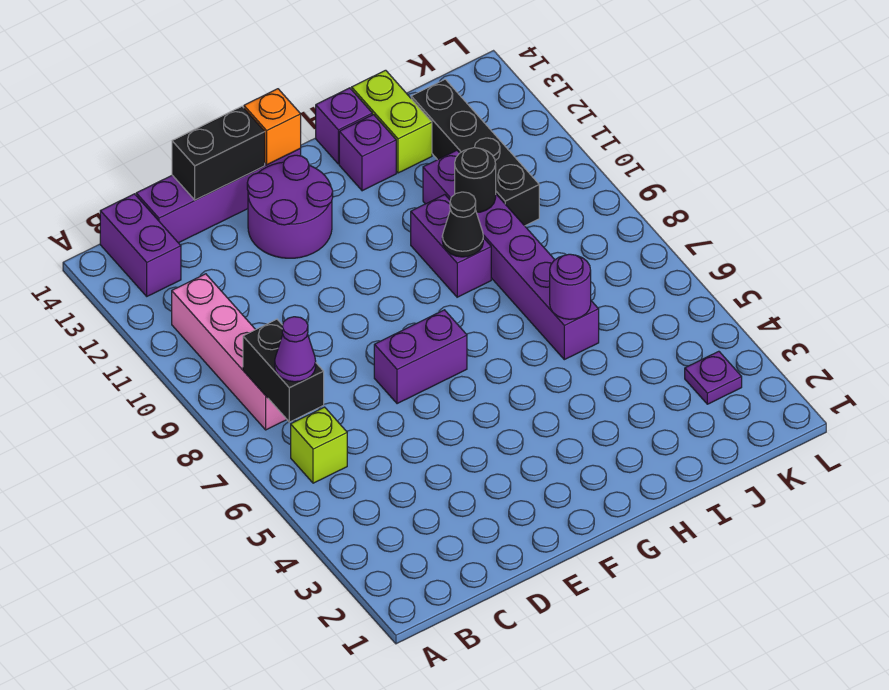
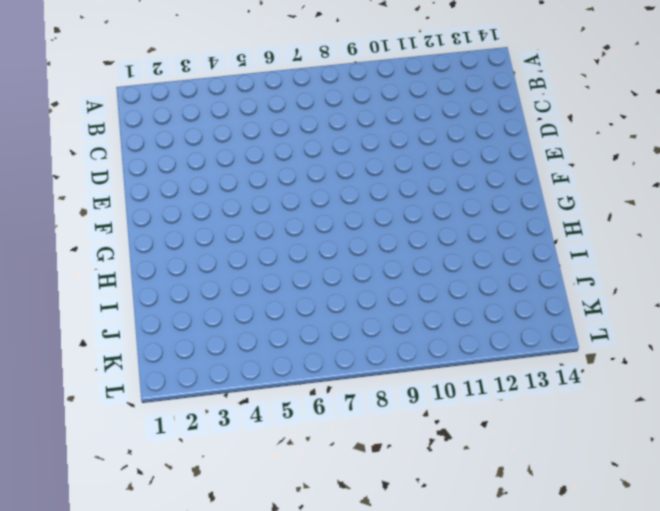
none -> lime brick B6 level 1
none -> pink brick B8:B11 level 1
none -> purple brick B13:B14 level 1

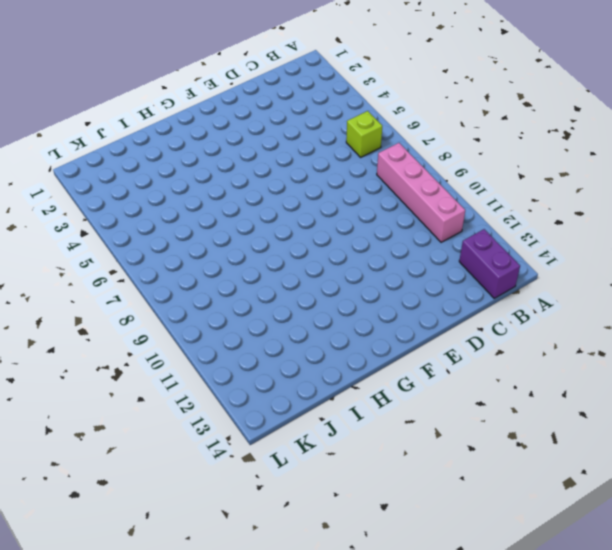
none -> purple brick C14:F14 level 1
none -> purple brick E7:F7 level 1
none -> purple round brick E12:F13 level 1

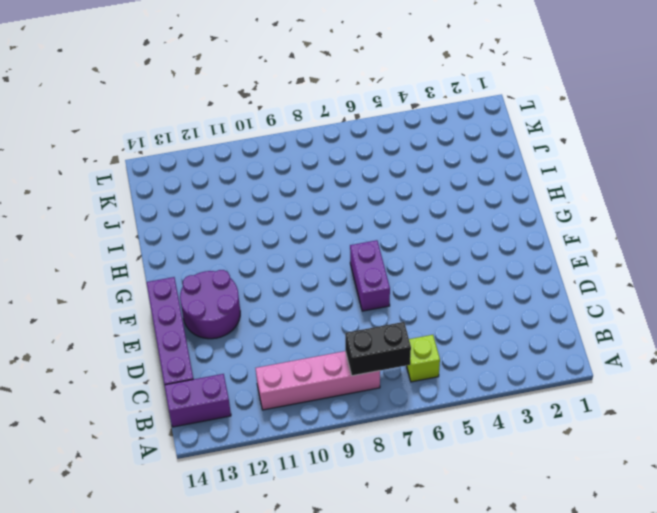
none -> purple brick H9:H10 level 1
none -> purple brick H13 level 1
none -> purple brick H14 level 1

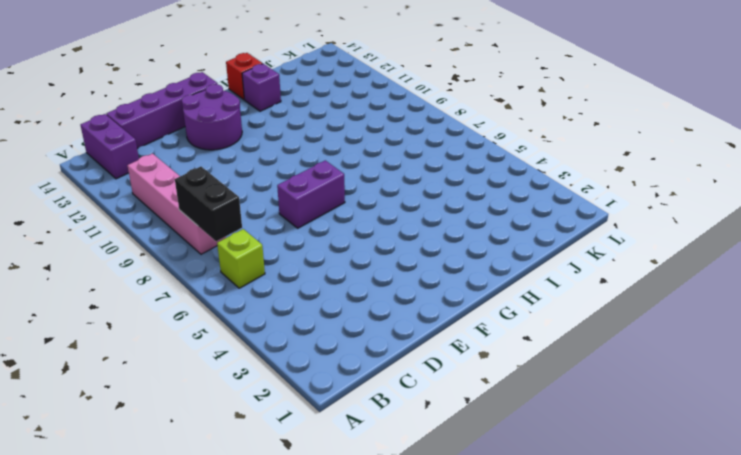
red brick H14 level 1 -> purple brick H14 level 1
none -> purple brick H9:H10 level 1
none -> purple brick I6:I11 level 1
none -> lime brick I13:I14 level 1

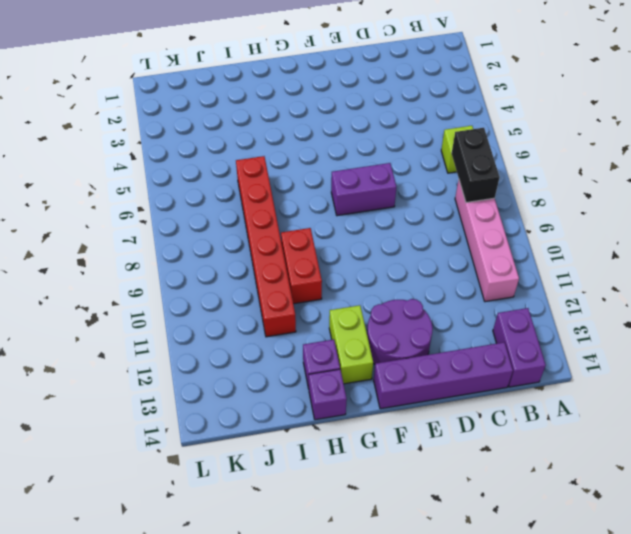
lime brick G12:G13 level 1 -> lime brick I13:I14 level 1
red brick H9:H10 level 1 -> purple brick H9:H10 level 1
red brick I6:I11 level 1 -> purple brick I6:I11 level 1
none -> black brick J10:J13 level 1
none -> purple plate K3 level 1
none -> black brick D14:E14 level 2

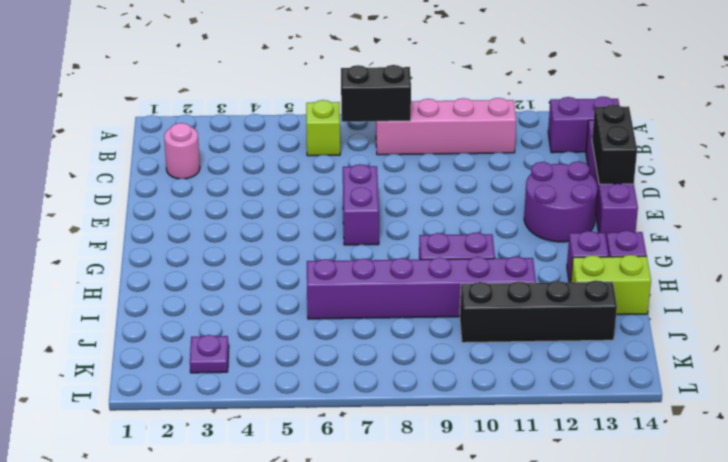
pink round brick C2 level 1 -> none
none -> orange brick F14 level 2
none -> black cone H9 level 2
none -> purple round brick I6 level 2

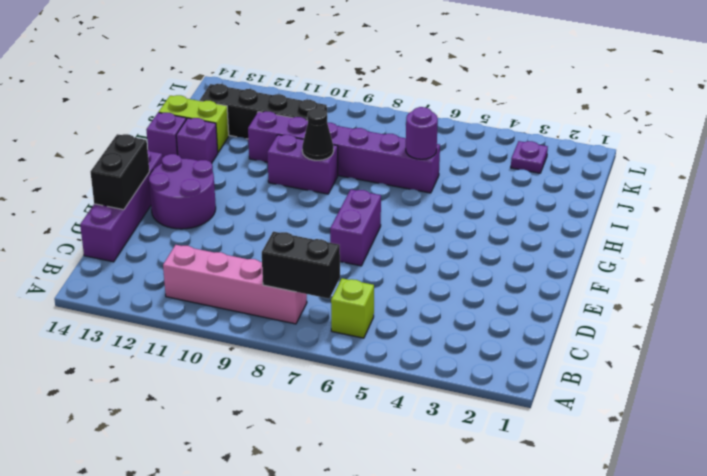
none -> purple brick B13:B14 level 1
none -> orange brick F14 level 2
none -> black round brick I10 level 2

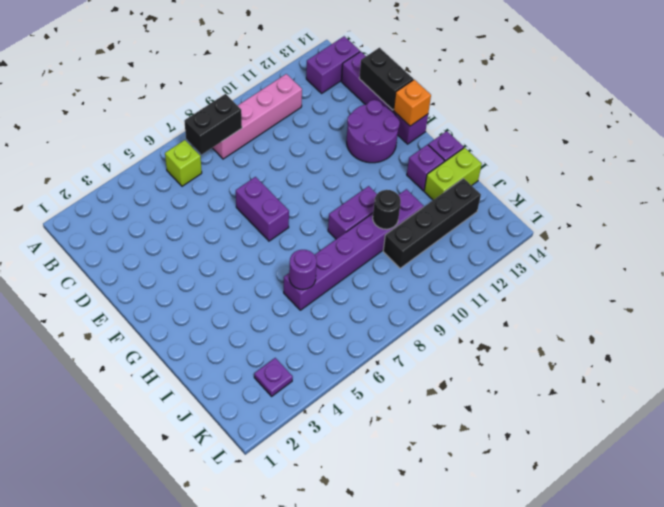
none -> black cone H9 level 2
none -> purple cone B7 level 3

